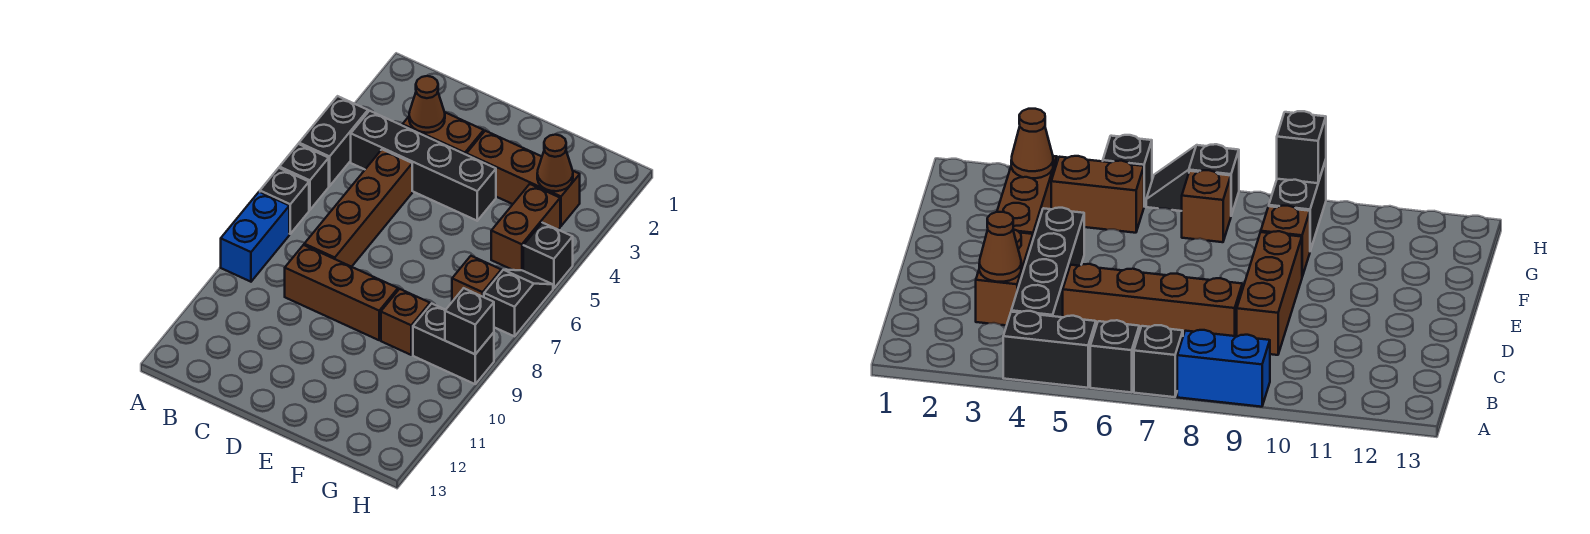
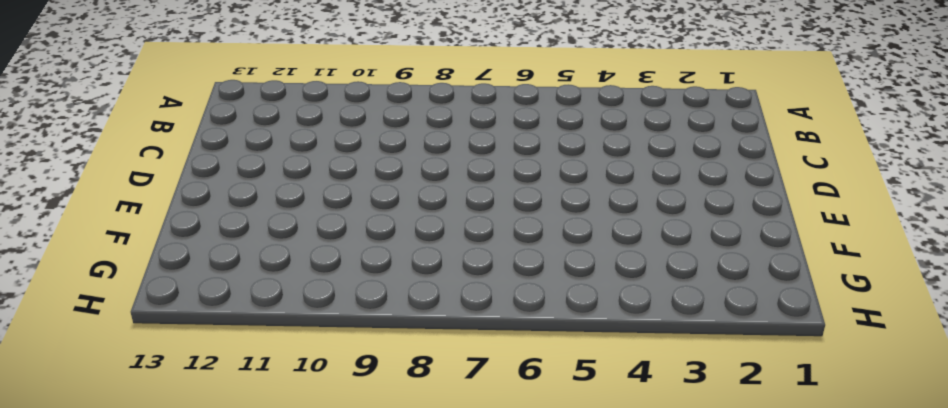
none -> black brick A4:A5 level 1
none -> black brick A6 level 1
none -> black brick A7 level 1

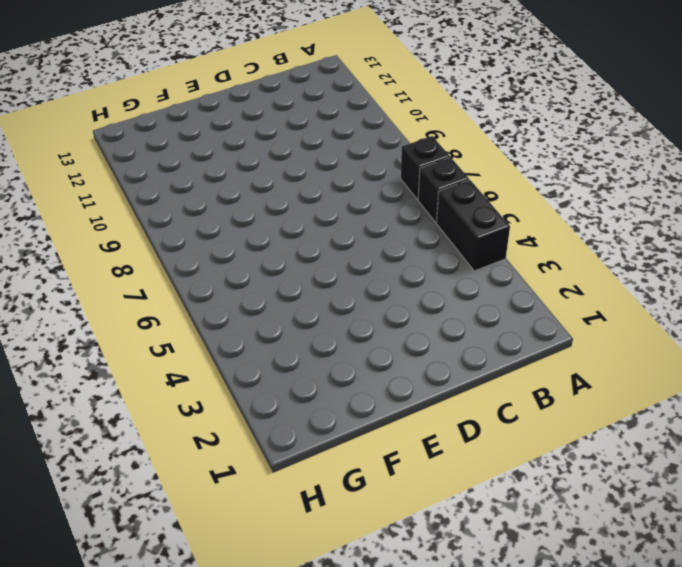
none -> blue brick A8:A9 level 1
none -> black brick B4:E4 level 1
none -> brown brick C3:D3 level 1

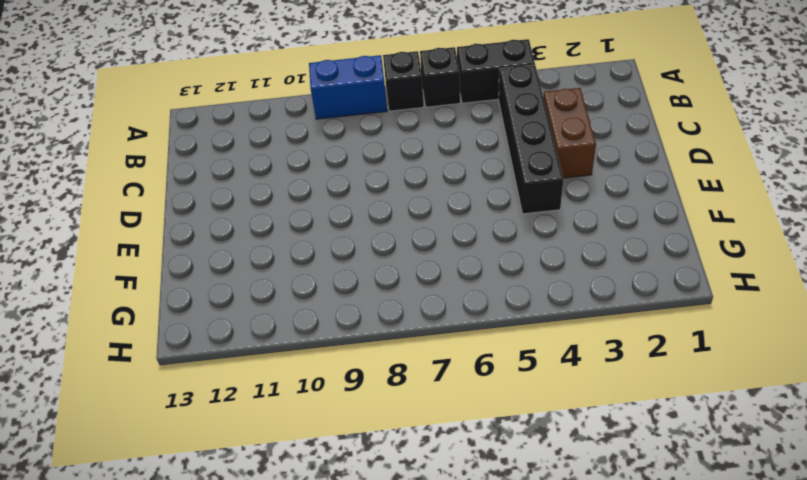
none -> brown brick C5:C8 level 1
none -> brown brick C9:E9 level 1
none -> brown brick E3:G3 level 1

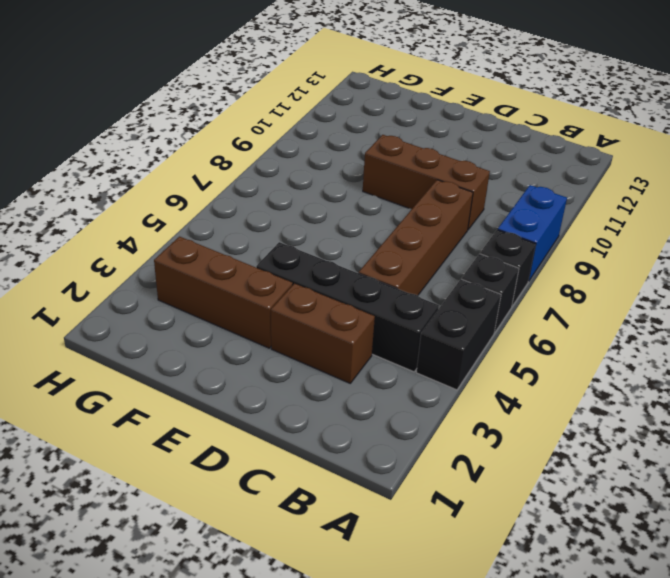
none -> brown brick F9 level 1
none -> brown brick G4:G5 level 1
none -> brown brick G7 level 1

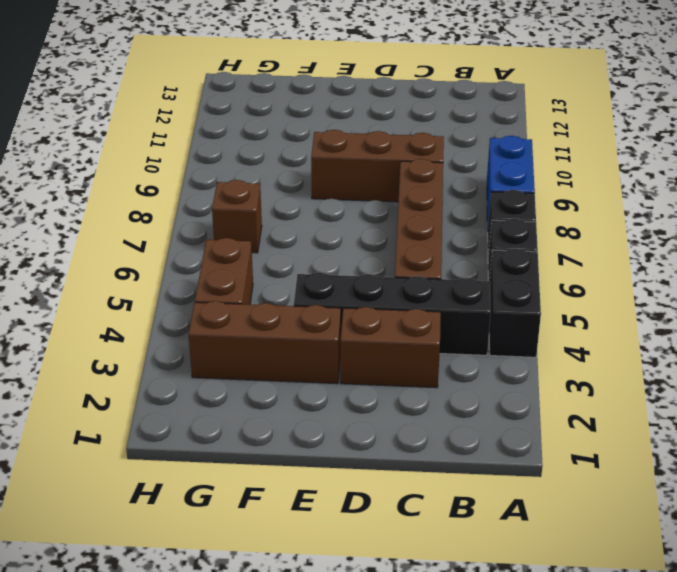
none -> brown brick F9 level 1
none -> black brick G9:H9 level 1
none -> black brick H5 level 1

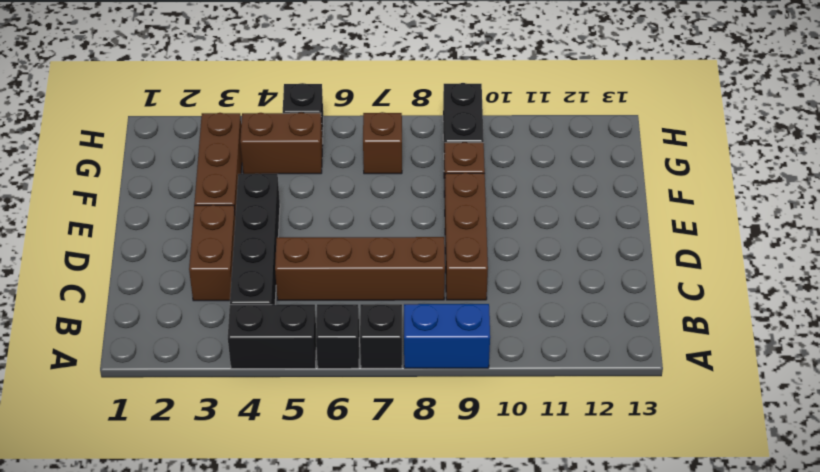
none -> black slope H6:H7 level 1 top 7
none -> brown cone C3 level 2
none -> brown cone G3 level 2

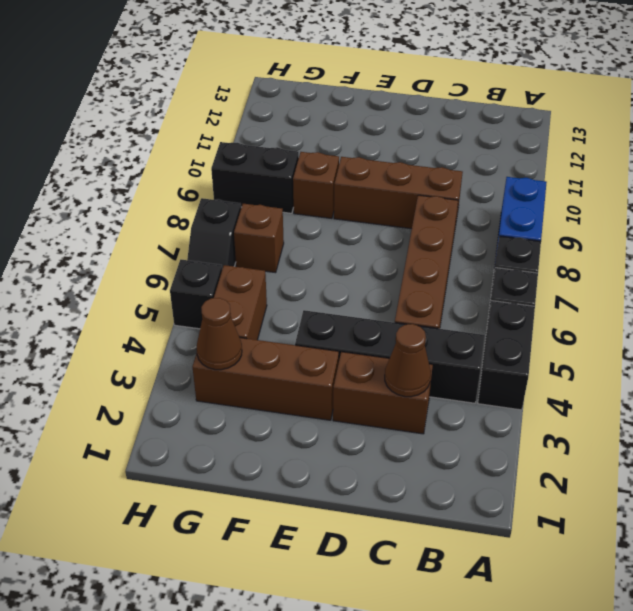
none -> black brick H9 level 2

